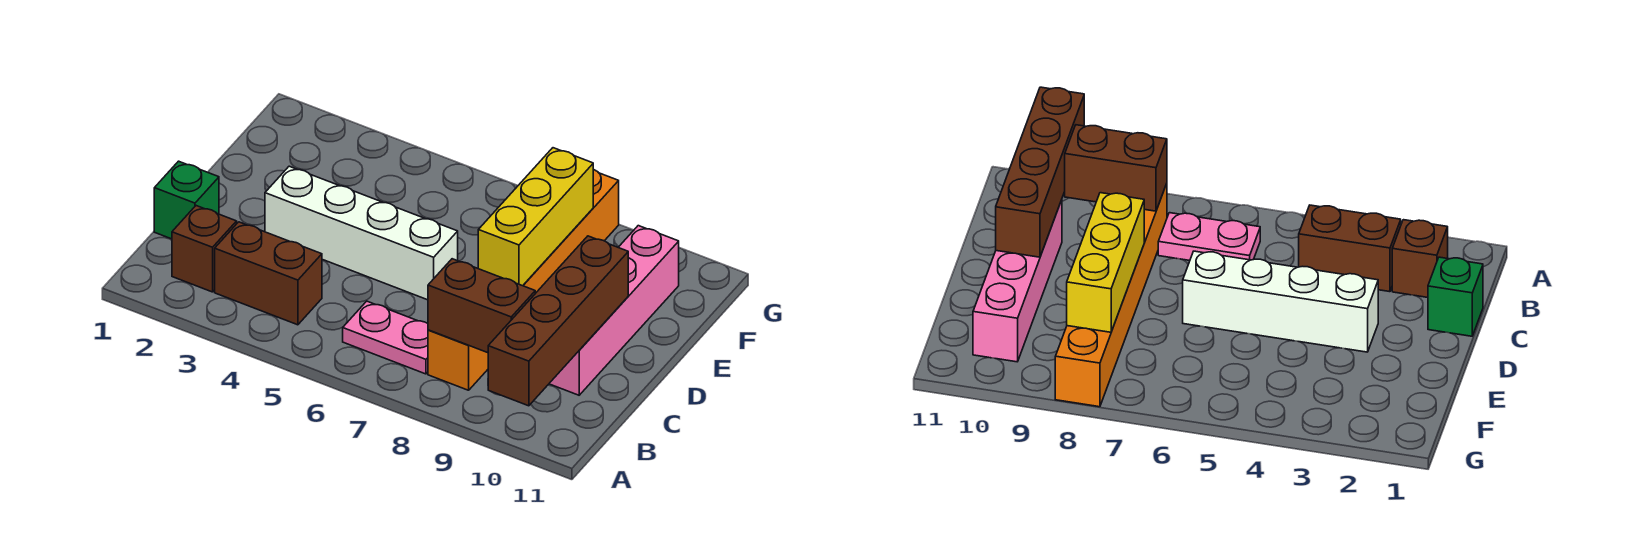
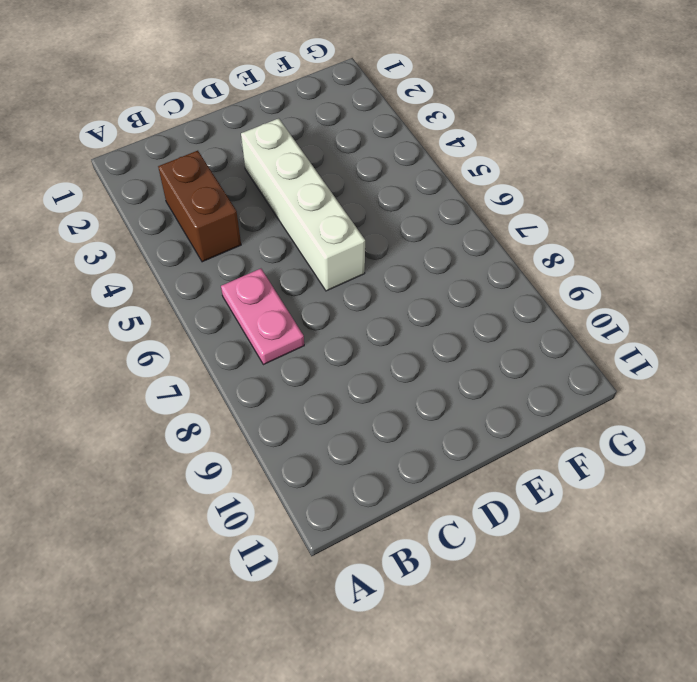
none -> brown brick B2 level 1
none -> orange brick B8:G8 level 1

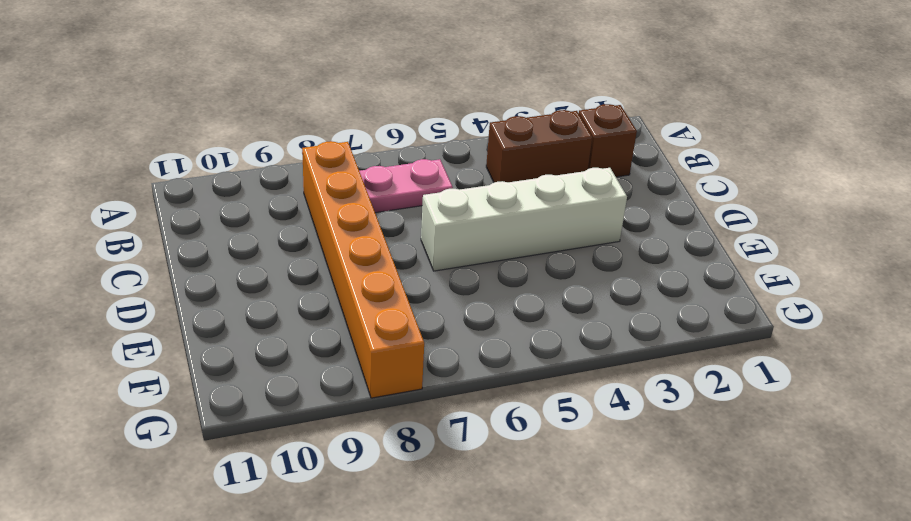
none -> green brick C1 level 1
none -> pink brick C10:F10 level 1

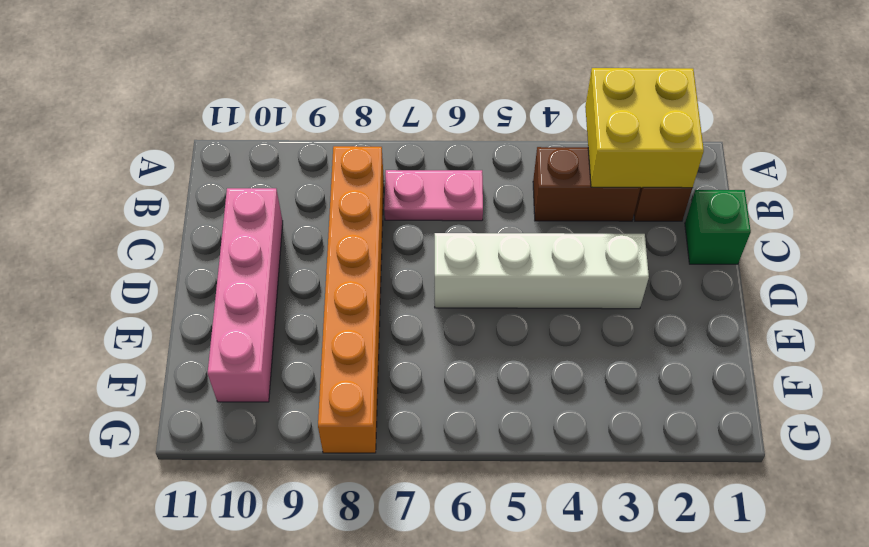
yellow brick A2:B3 level 2 -> none
none -> brown brick A10:D10 level 2
none -> brown brick B8:B9 level 2

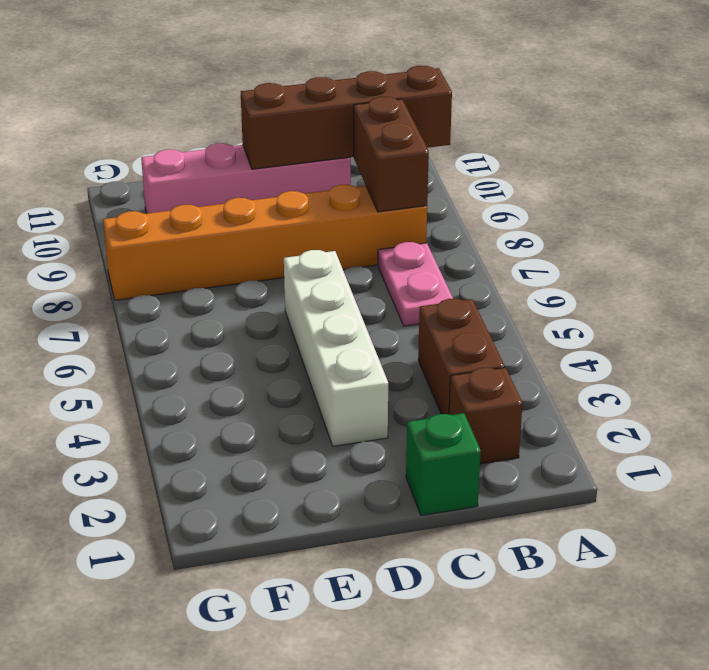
none -> yellow brick D8:F8 level 2

